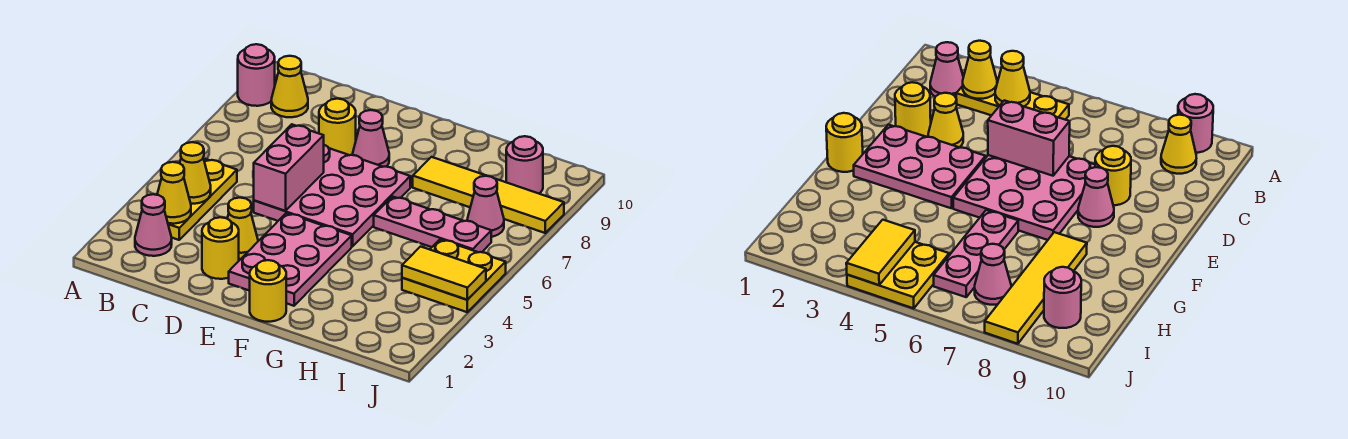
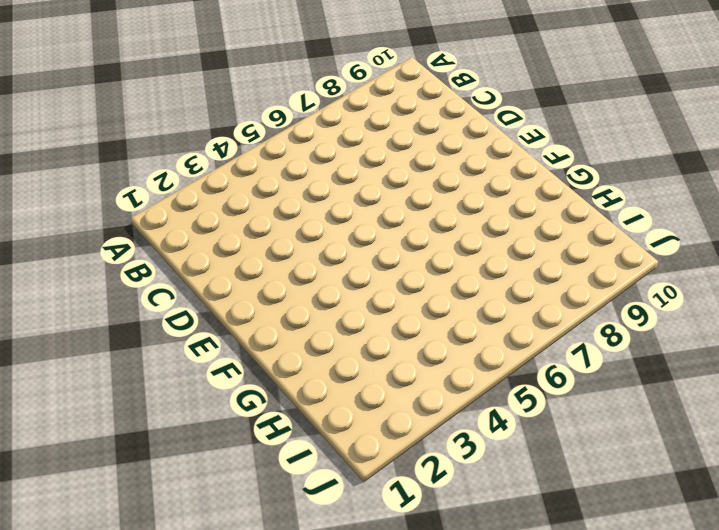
none -> pink round brick A9 level 1
none -> pink cone B2 level 1
none -> yellow plate B3:B5 level 1

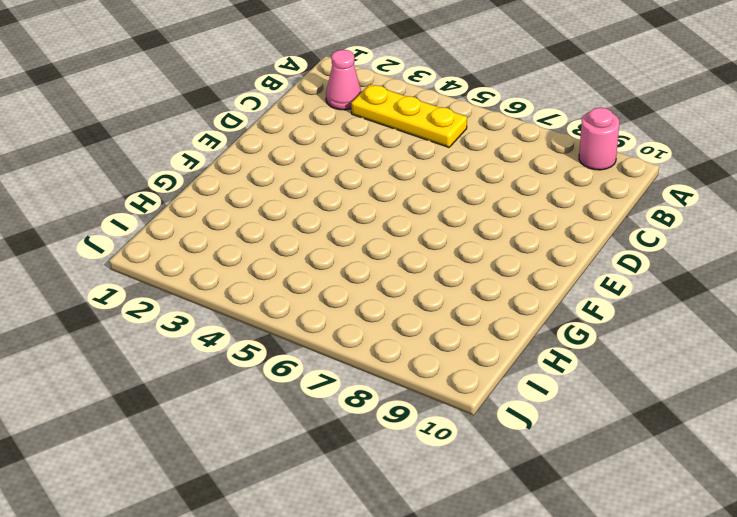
none -> yellow cone B9 level 1
none -> yellow round brick D2 level 1
none -> yellow cone D3 level 1

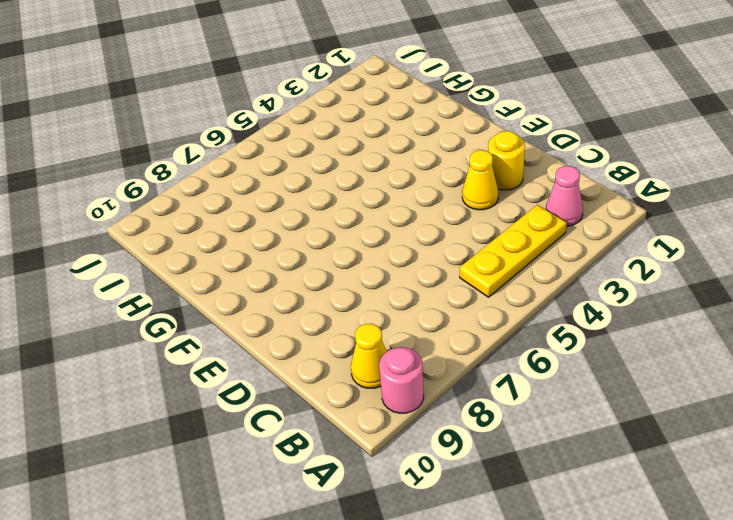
none -> pink plate D5:F7 level 1
none -> yellow round brick D8 level 1
none -> pink plate E2:F4 level 1

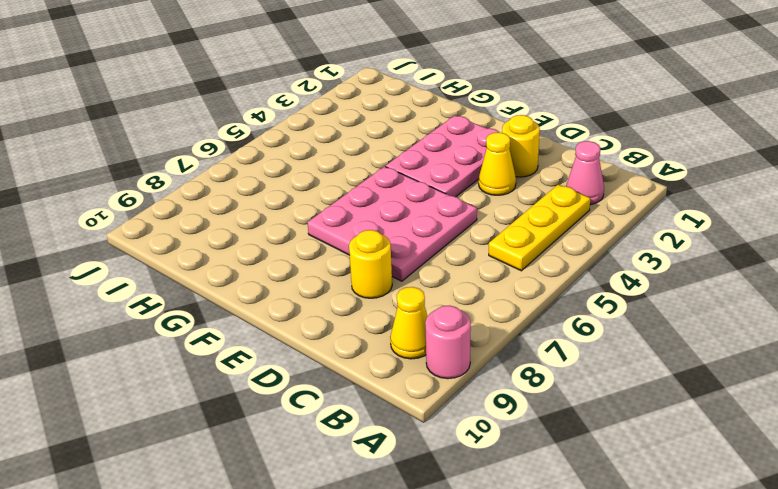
none -> pink cone E8 level 1
none -> yellow round brick F1 level 1
none -> pink plate G6:I6 level 1

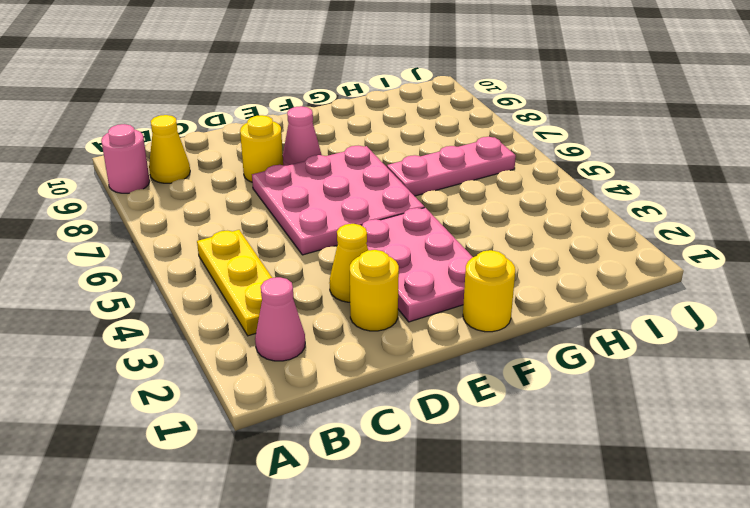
none -> yellow tile G8:J8 level 1
none -> yellow plate I4:J5 level 1
none -> pink cone I7 level 1

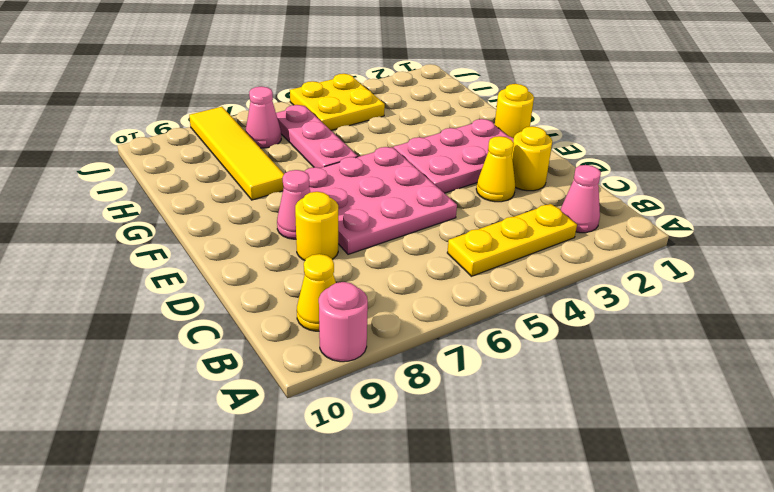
none -> pink round brick I9 level 1
none -> yellow cone B3 level 2
none -> yellow cone B4 level 2

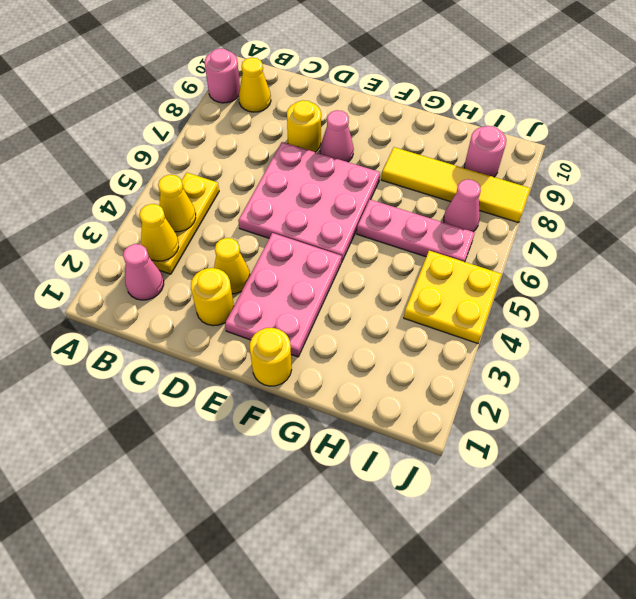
none -> pink brick D5:D6 level 2
none -> yellow tile I4:J4 level 2

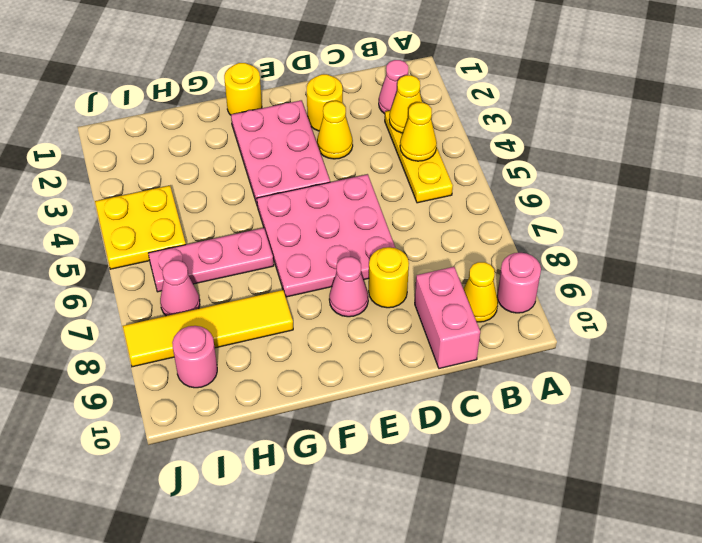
pink brick C9:C10 level 1 -> pink brick D5:D6 level 2
none -> yellow tile I4:J4 level 2

